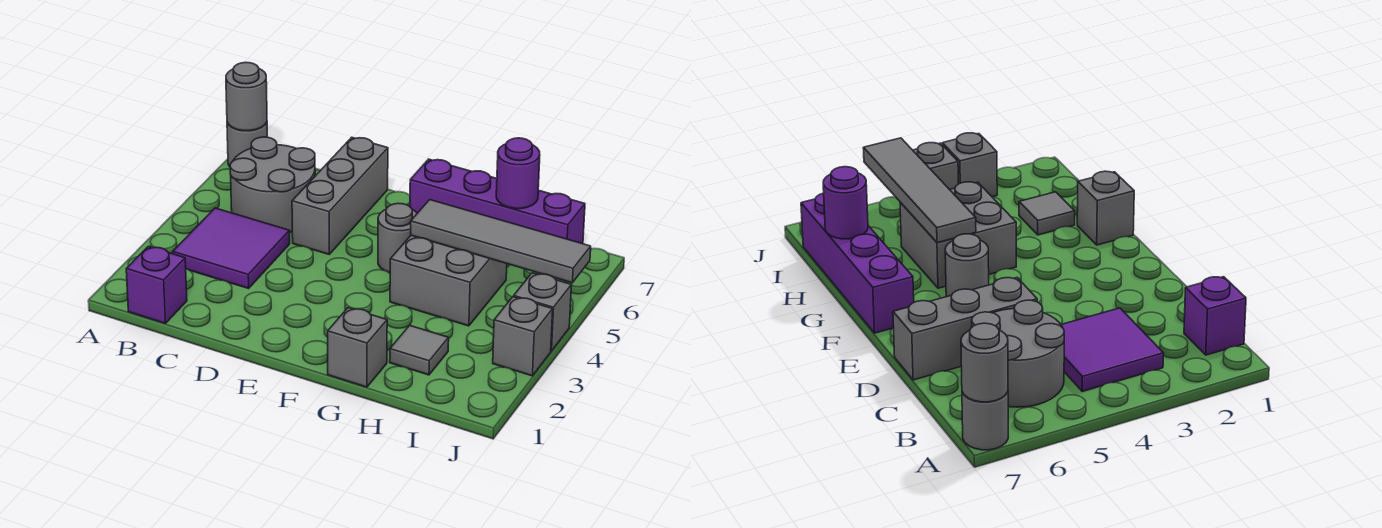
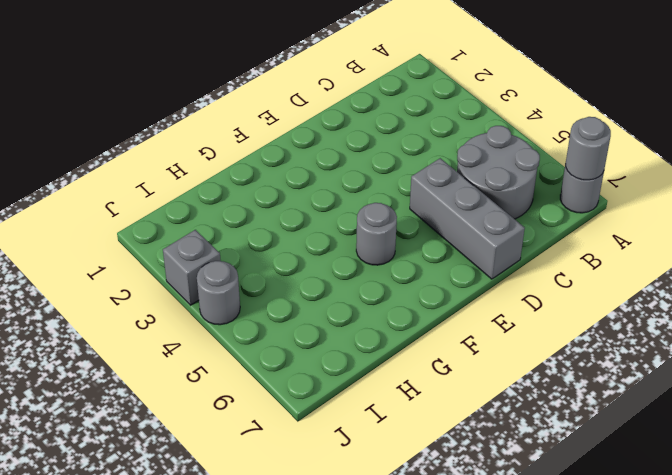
grey round brick J4 level 1 -> grey brick J4 level 1
none -> purple brick B1 level 1
none -> purple tile B3:C4 level 1
none -> purple brick F7:I7 level 1

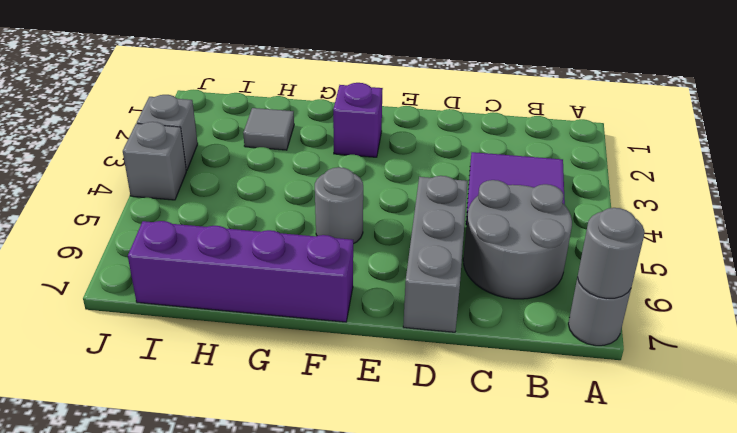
purple brick F2 level 1 -> purple brick B1 level 1
none -> grey brick G1 level 1
none -> grey brick G4:H5 level 1
none -> grey tile G5:J5 level 2

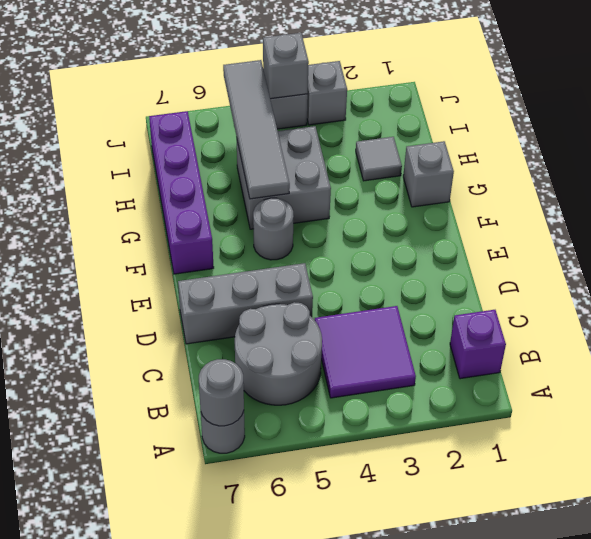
grey brick J4 level 2 -> none
none -> purple round brick H7 level 2

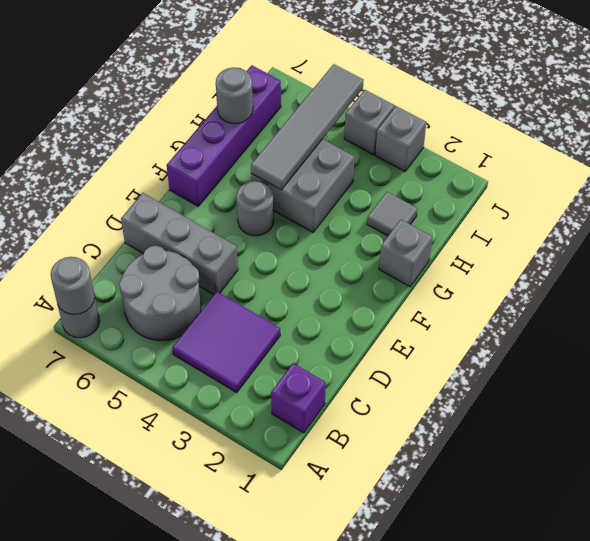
grey round brick H7 level 2 -> purple round brick H7 level 2

